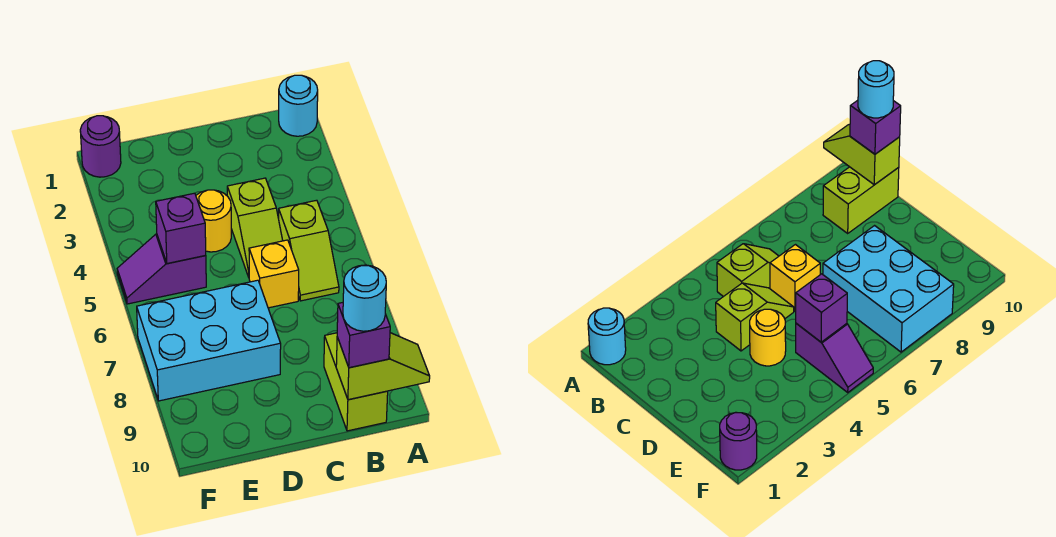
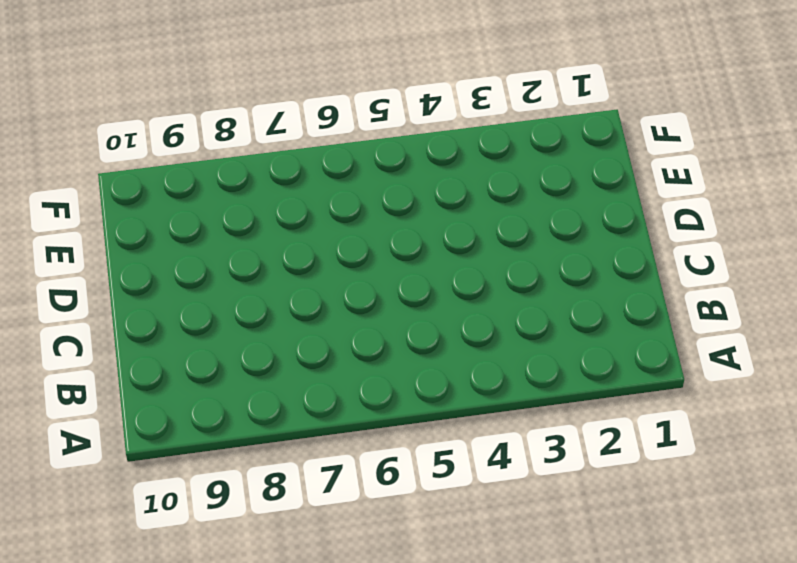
none -> cyan round brick A1 level 1
none -> lime slope B5:B6 level 1 top 5
none -> lime brick B9:B10 level 1

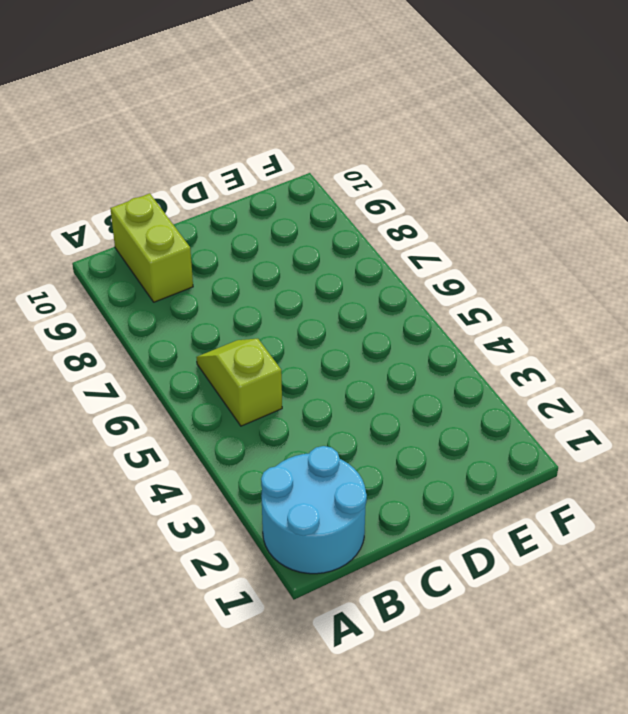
cyan round brick A1:B2 level 1 -> cyan round brick A1 level 1
none -> lime slope C4:C5 level 1 top 4
none -> yellow brick C6 level 1
none -> yellow round brick D4 level 1

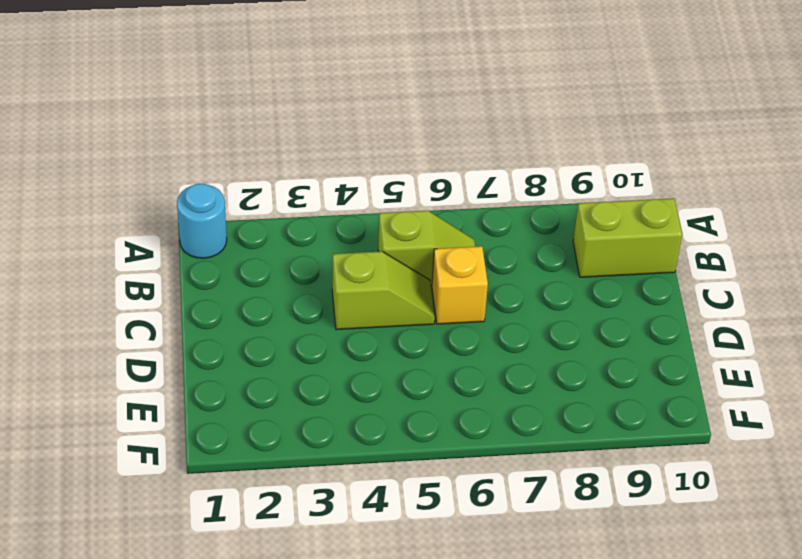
none -> yellow round brick D4 level 1
none -> cyan brick D7:F8 level 1
none -> purple slope E5:F5 level 1 top E

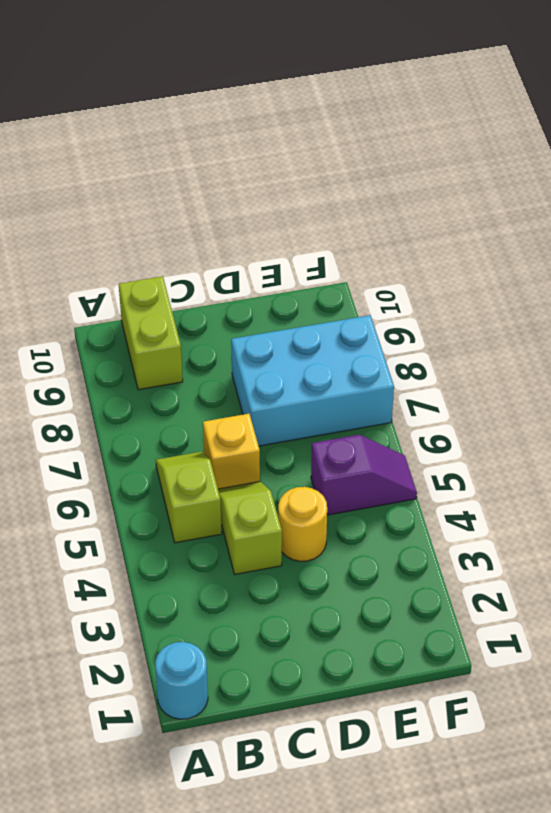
none -> purple round brick F1 level 1
none -> lime slope A10:B10 level 2 top B
none -> purple brick E5 level 2

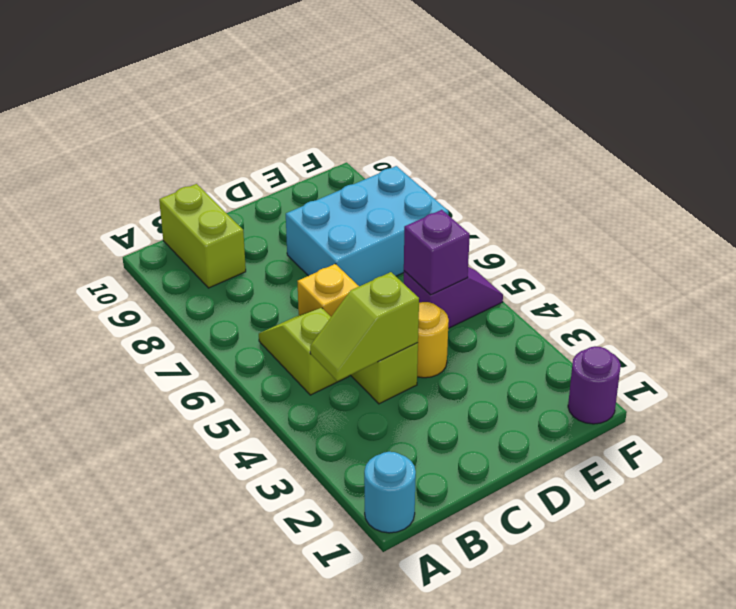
lime slope B4:C4 level 2 top C -> lime slope A10:B10 level 2 top B
none -> purple brick B10 level 3
none -> cyan round brick B10 level 4

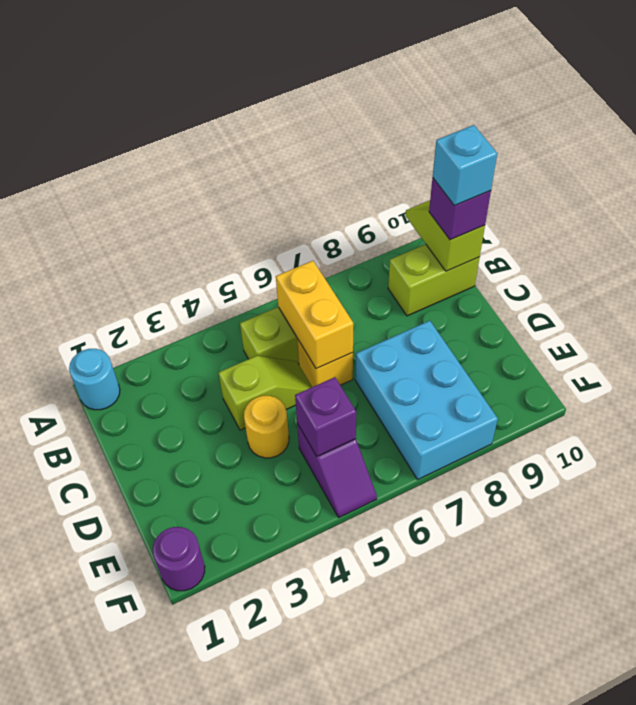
yellow brick B6:C6 level 2 -> none
cyan brick B10 level 4 -> cyan round brick B10 level 4

